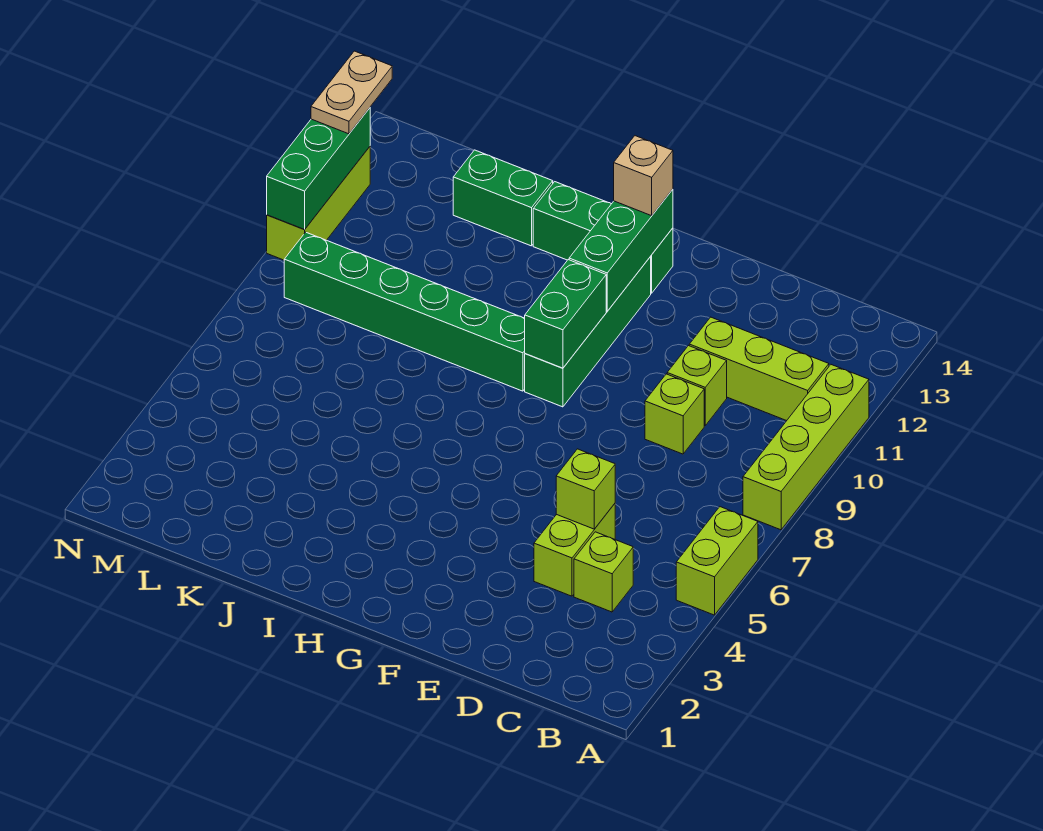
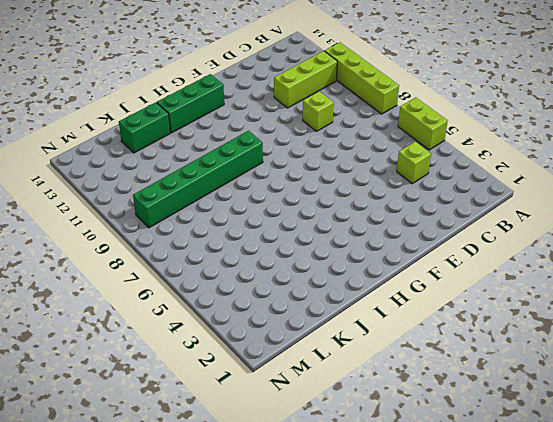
none -> lime brick D4:D5 level 1
none -> lime brick D10 level 1
none -> green brick G9:G12 level 1

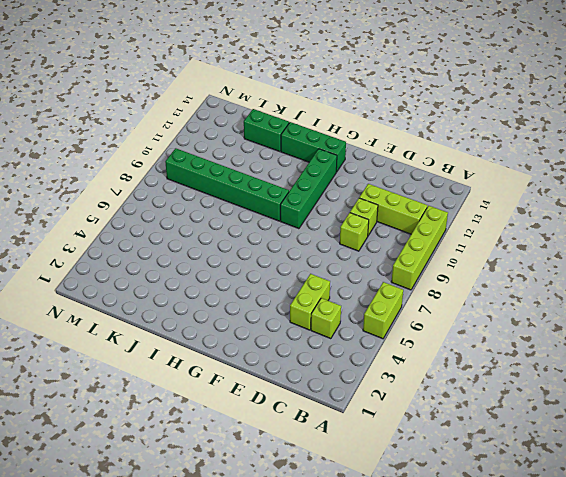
none -> lime brick N10:N12 level 1
none -> lime brick D5 level 2
none -> green brick G9:G10 level 2

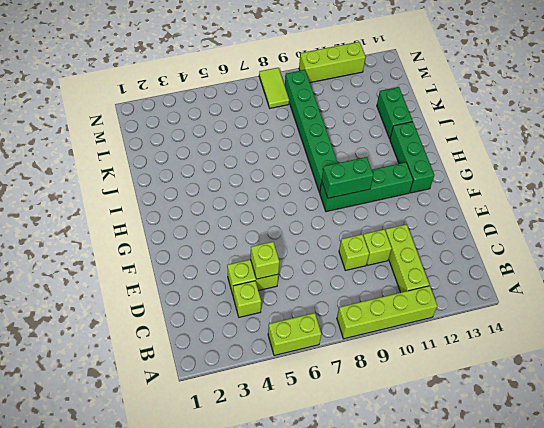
lime tile M8:N8 level 1 -> none
none -> green brick G11:G13 level 2
none -> green brick N10:N12 level 2
none -> tan brick G13 level 3

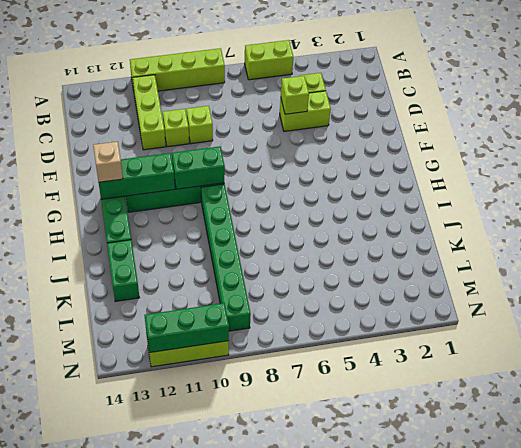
none -> tan plate N12:N13 level 3

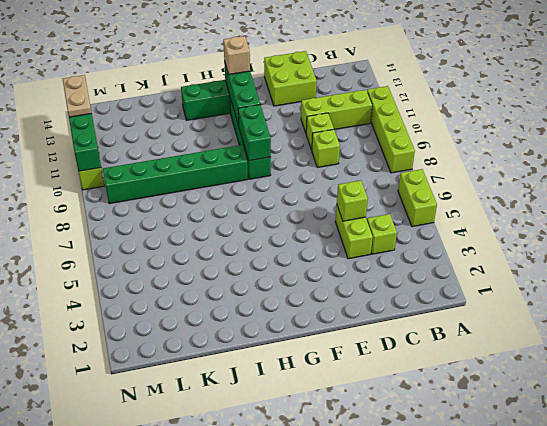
lime brick D13:E14 level 1 -> none
none -> green brick J13:K13 level 1

